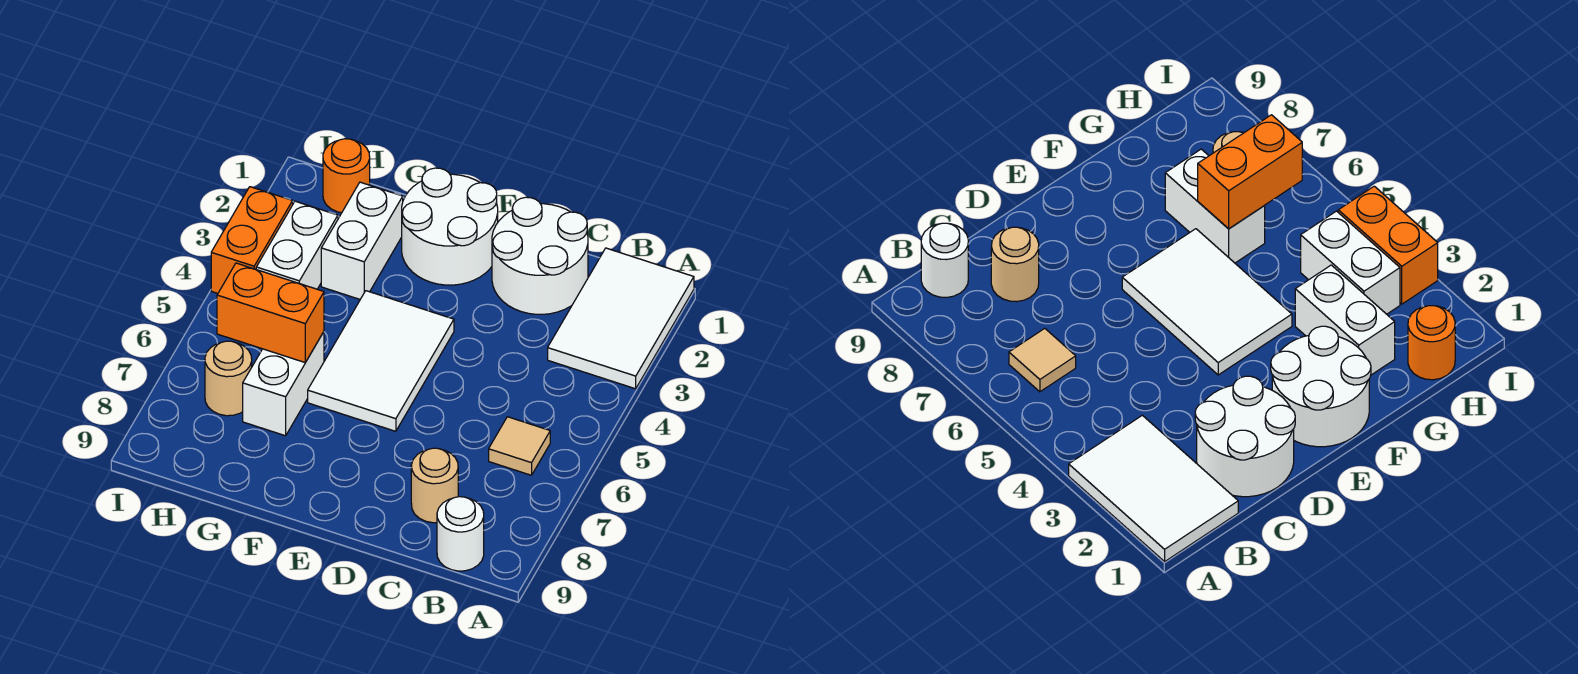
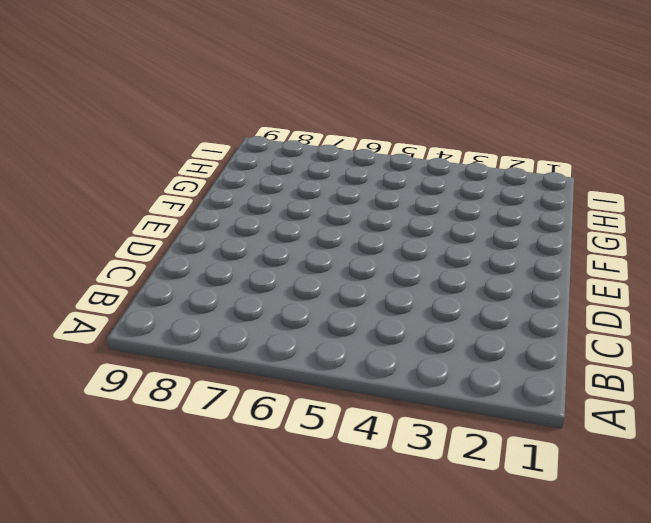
none -> white tile A1:B3 level 1
none -> tan tile B6 level 1
none -> white round brick B9 level 1

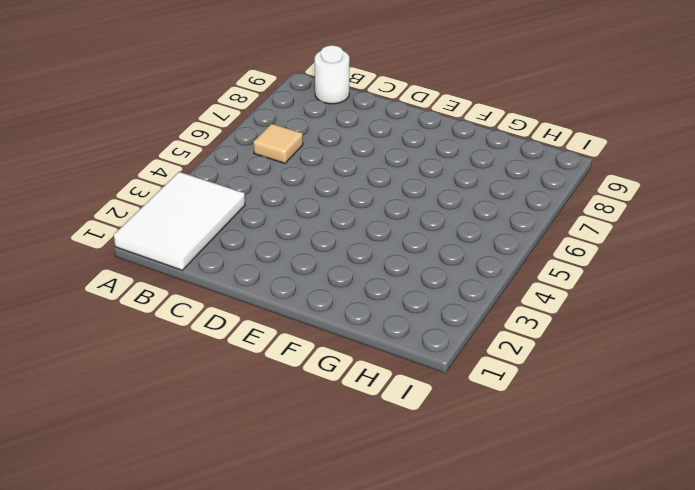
none -> white round brick C1:D2 level 1
none -> tan round brick C8 level 1
none -> white round brick E1:F2 level 1

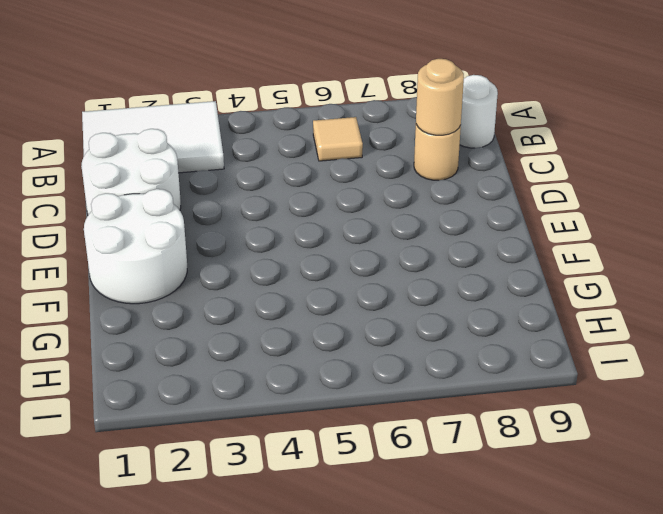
tan round brick C8 level 2 -> tan round brick H7 level 1
none -> white tile E4:F6 level 1
none -> white brick G2:G3 level 1
none -> white brick G6:G7 level 1

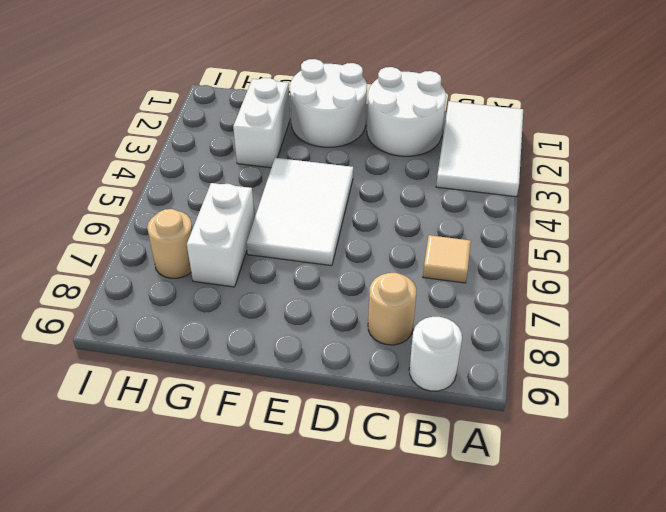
none -> orange round brick H1 level 1
none -> white brick H3:H4 level 1
none -> orange brick I3:I4 level 1

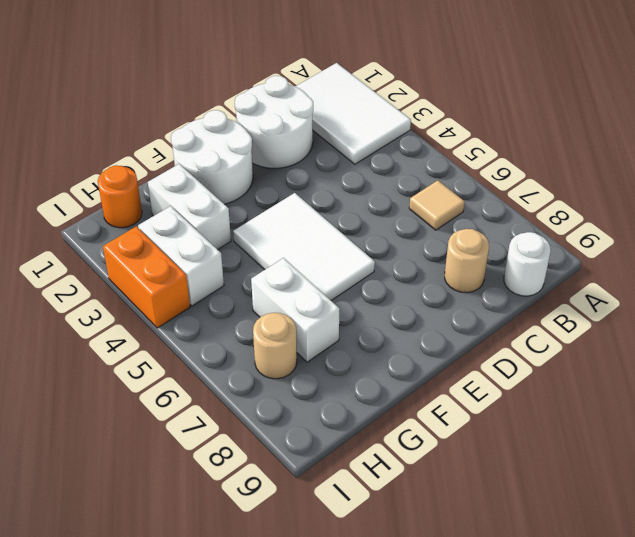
none -> orange brick G6:H6 level 2

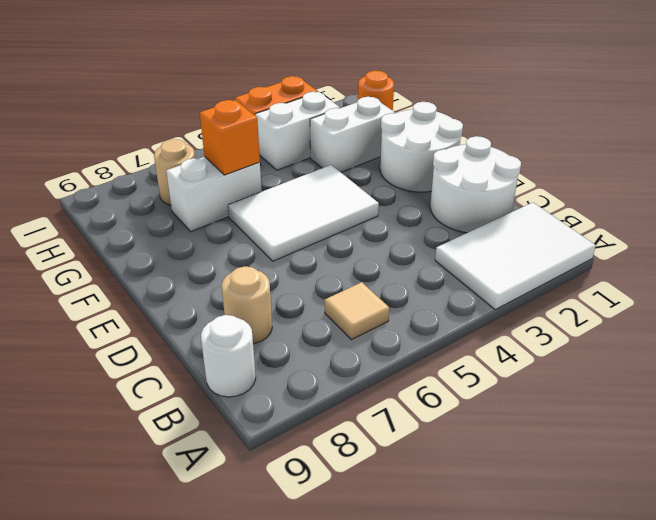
orange brick G6 level 2 -> orange brick G6:H6 level 2

